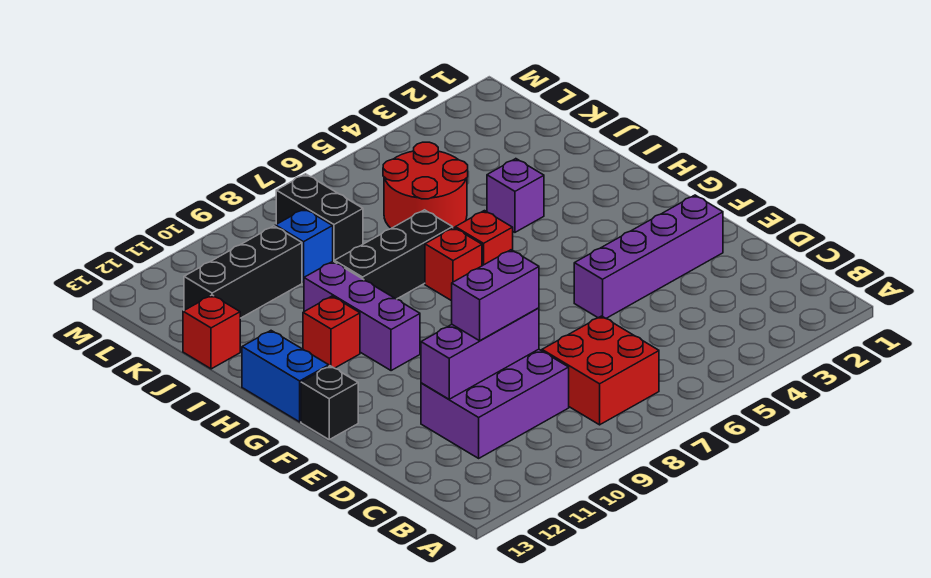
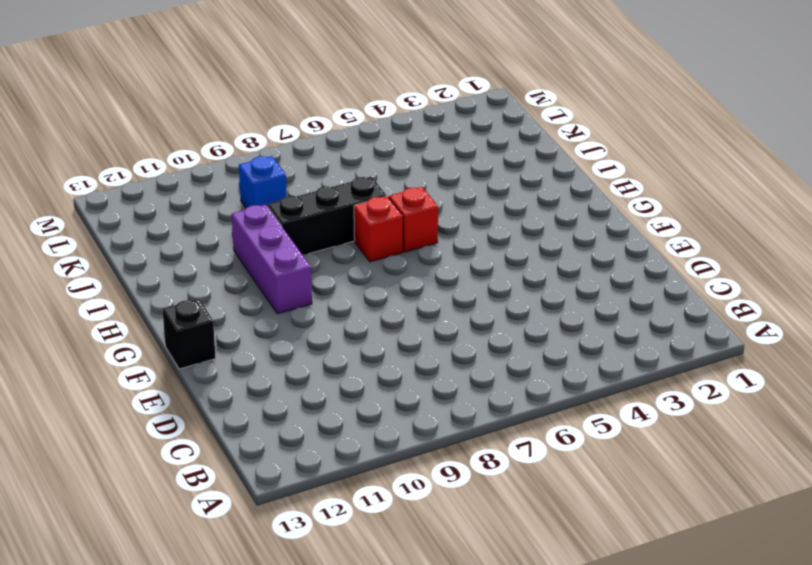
none -> red brick B7:C8 level 1
none -> purple brick C9:D11 level 1
none -> purple brick E2:E5 level 1

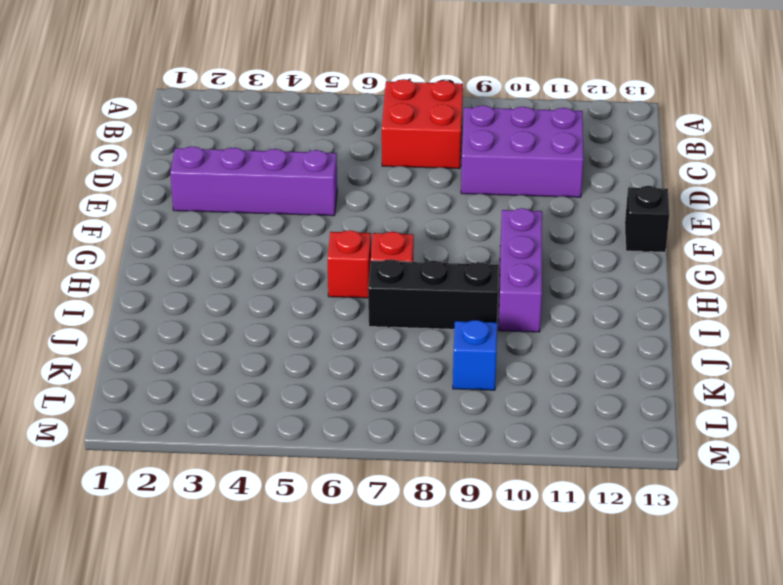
none -> blue brick G13:H13 level 1
none -> red brick H11 level 1
none -> purple brick I4 level 1

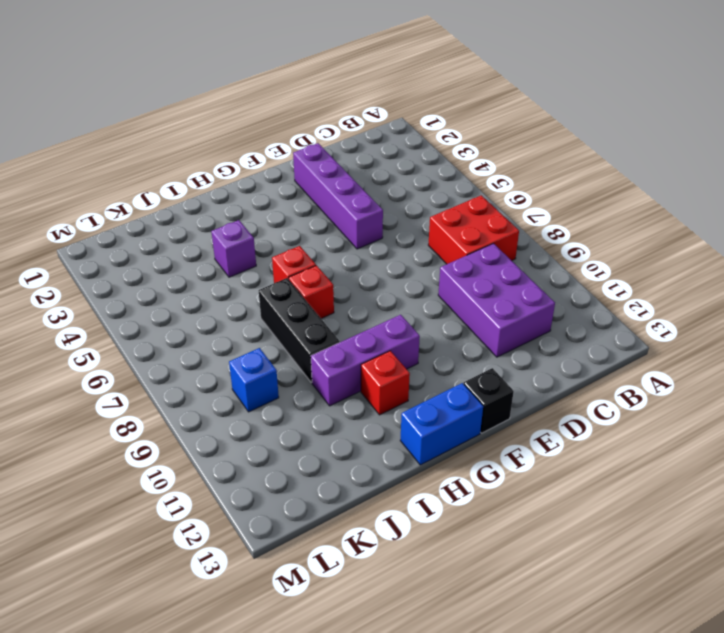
none -> red round brick J5:K6 level 1
none -> red brick J13 level 1
none -> black brick K8:L8 level 1

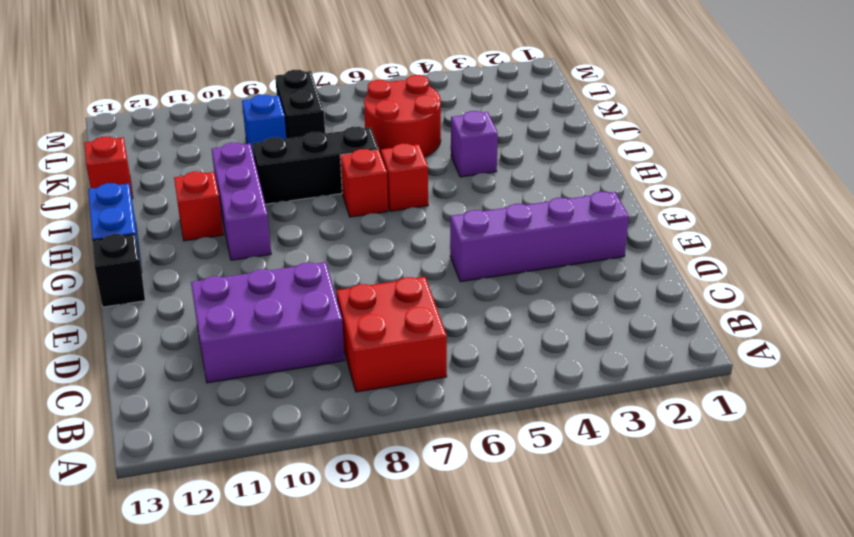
none -> black brick K10:K12 level 1
none -> purple brick D9:D11 level 2
none -> purple brick D9:D10 level 3

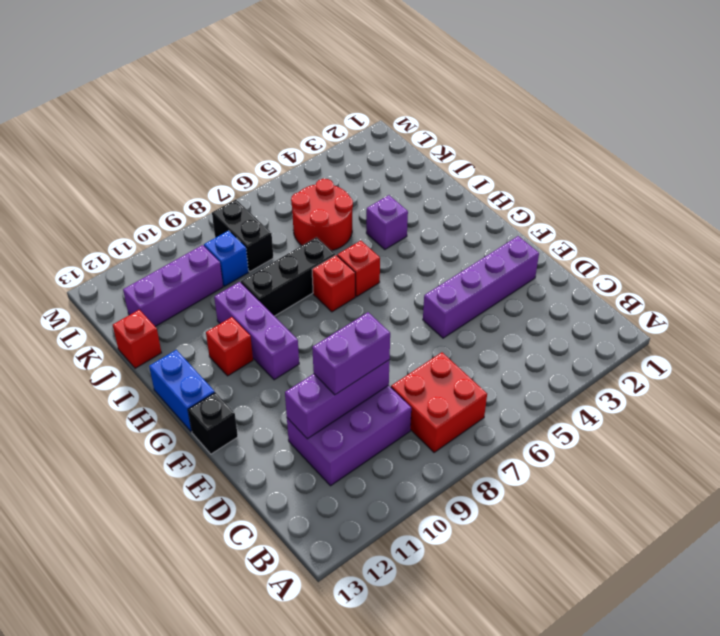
purple brick K10:K12 level 1 -> black brick K10:K12 level 1

